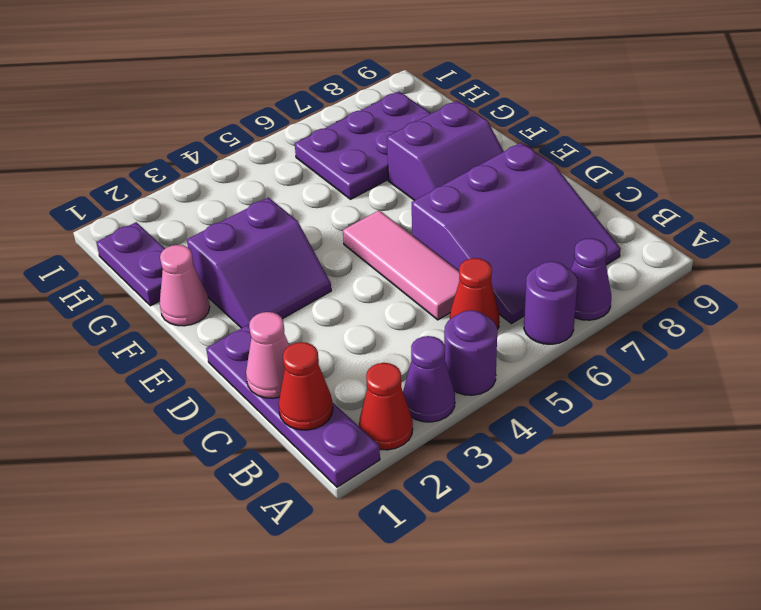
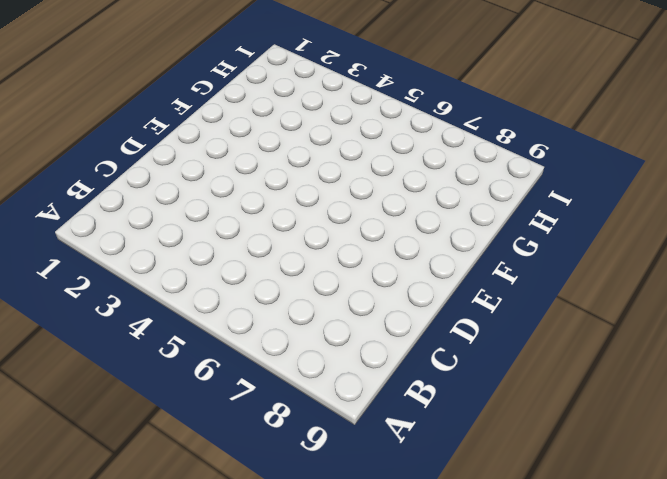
none -> purple plate A1:D1 level 1
none -> red cone A2 level 1
none -> purple cone A3 level 1

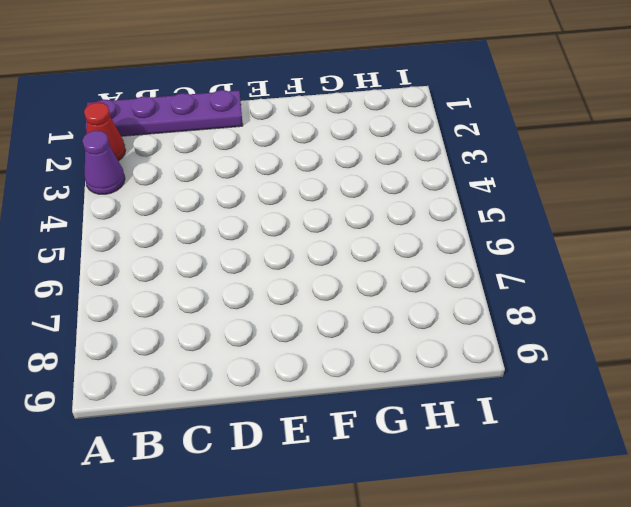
none -> purple round brick A4 level 1
none -> purple round brick A6 level 1
none -> purple cone A7 level 1

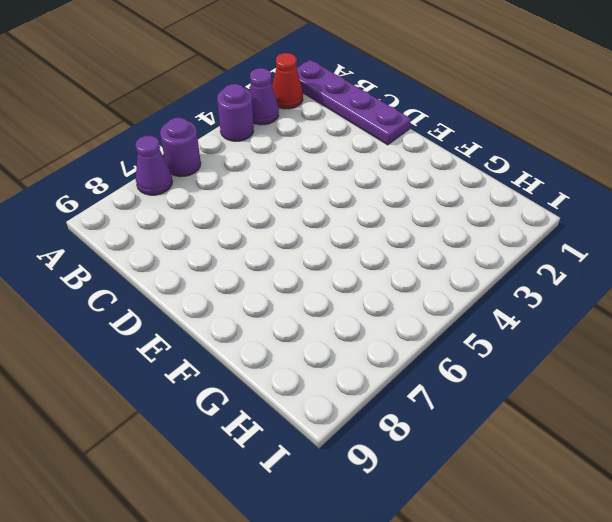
none -> red cone B5 level 1
none -> purple slope B6:D8 level 1 top D
none -> pink tile C5:E5 level 1

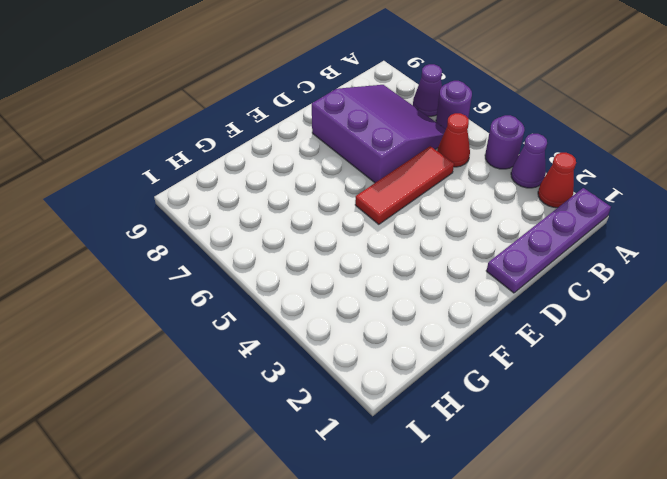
red tile C5:E5 level 1 -> pink tile C5:E5 level 1
none -> purple slope E2:F3 level 1 top F
none -> purple slope E7:F8 level 1 top F
none -> pink cone F1 level 1

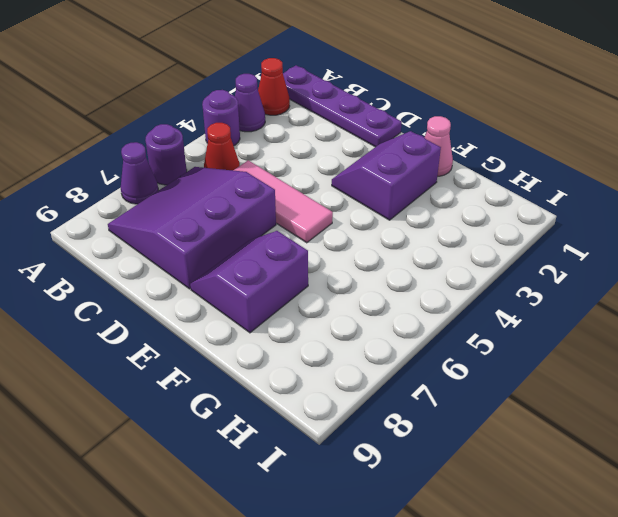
none -> purple plate G1:H1 level 1
none -> purple plate G6:H8 level 1
none -> red cone B1 level 2

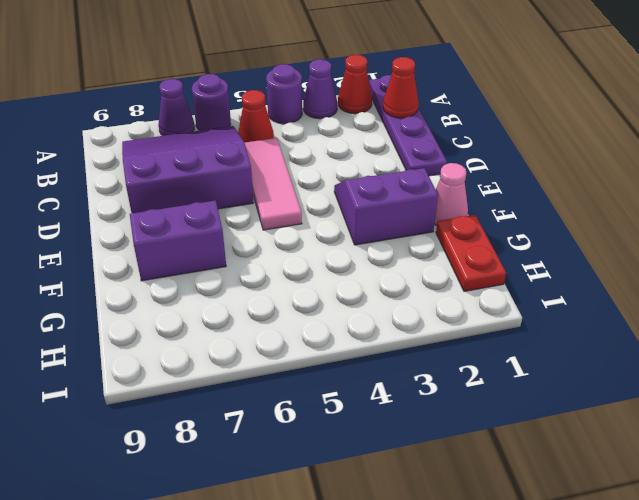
red plate G1:H1 level 1 -> purple plate G1:H1 level 1
none -> purple plate G6:H8 level 1
none -> pink cone C1 level 2

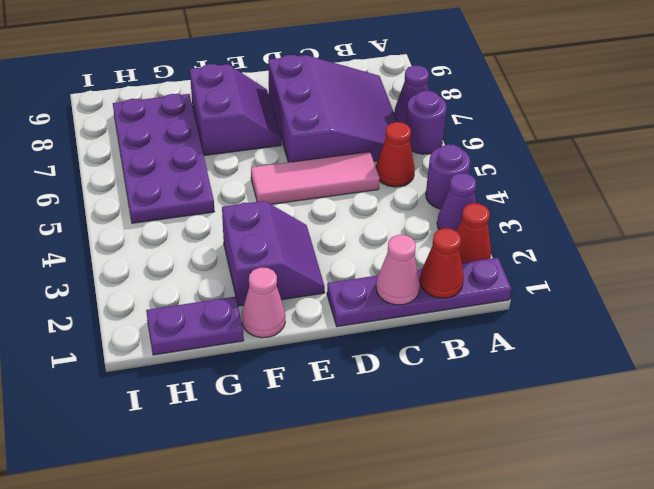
purple plate G5:H8 level 1 -> purple plate G6:H8 level 1

